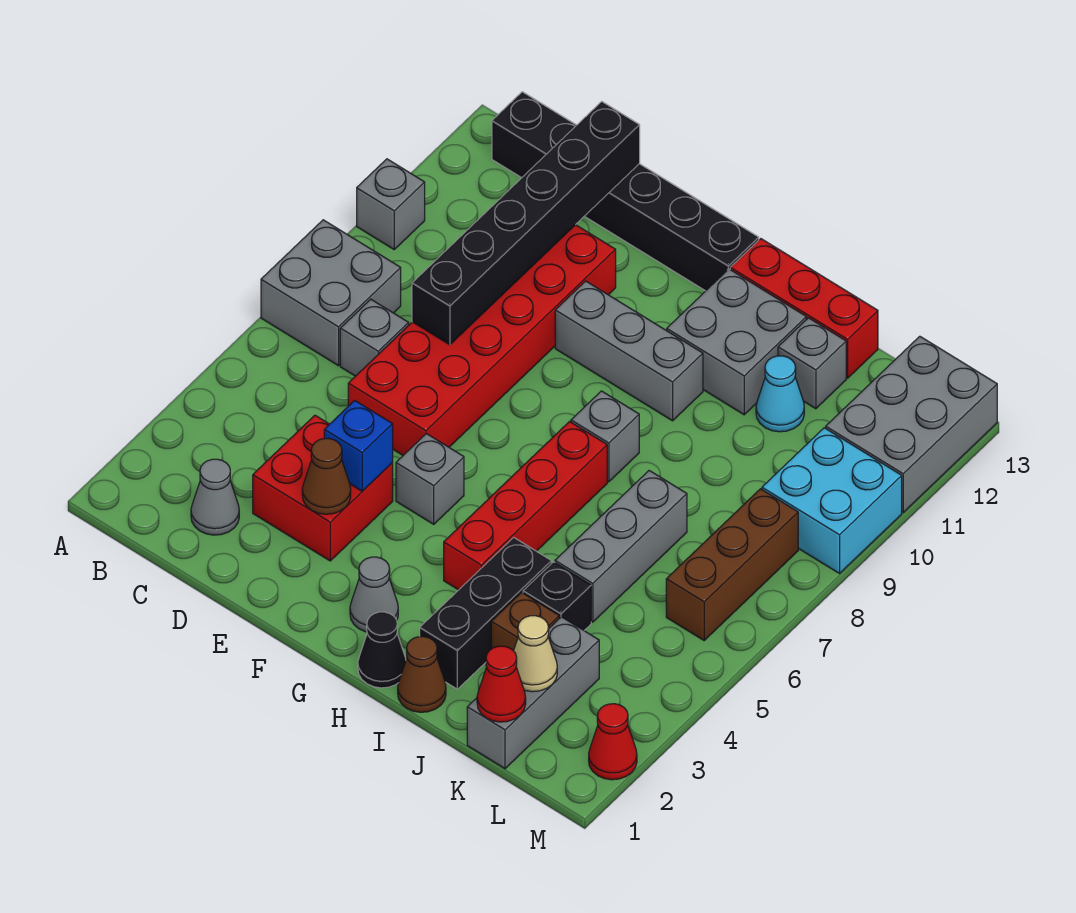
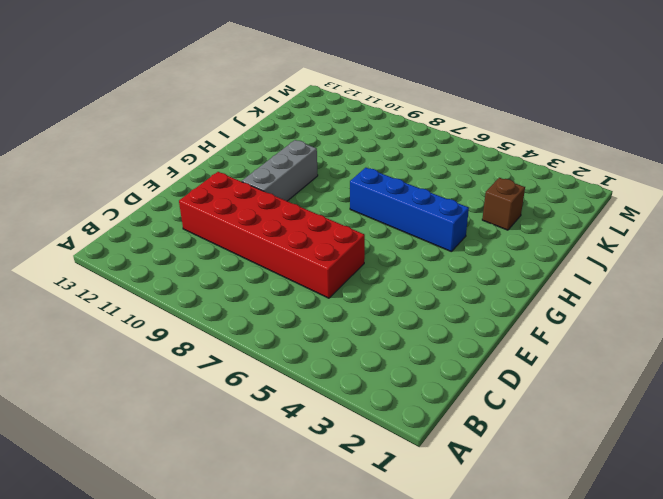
blue brick H4:H7 level 1 -> red brick H4:H7 level 1
none -> grey brick A7:B8 level 1
none -> grey brick A10 level 1
none -> black brick B13:G13 level 1
none -> grey cone C2 level 1

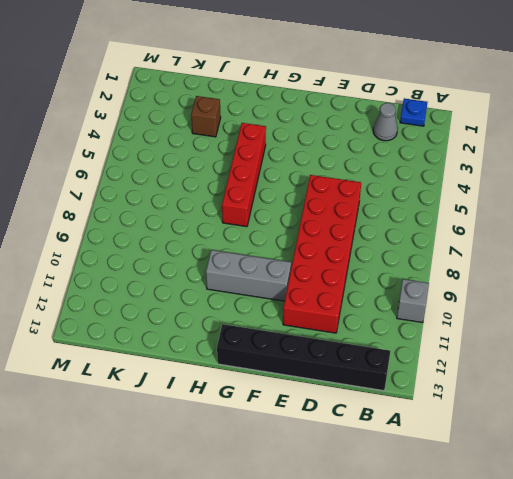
blue plate B1 level 1 -> none
none -> grey brick A7:B8 level 1
none -> grey brick C7 level 1
none -> red brick D3:E4 level 1
none -> grey brick F5 level 1

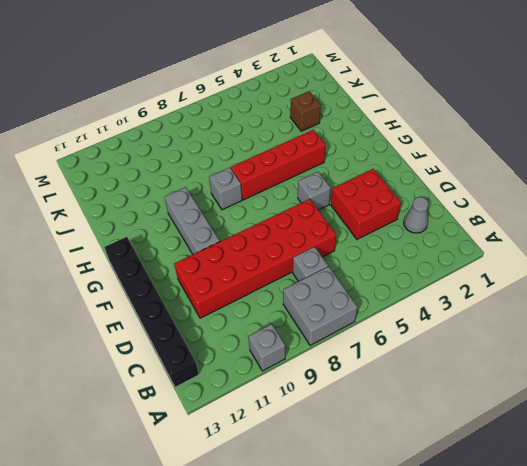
none -> grey cone G2 level 1
none -> black cone H1 level 1
none -> grey brick H11:I12 level 1
none -> red brick H13:J13 level 1

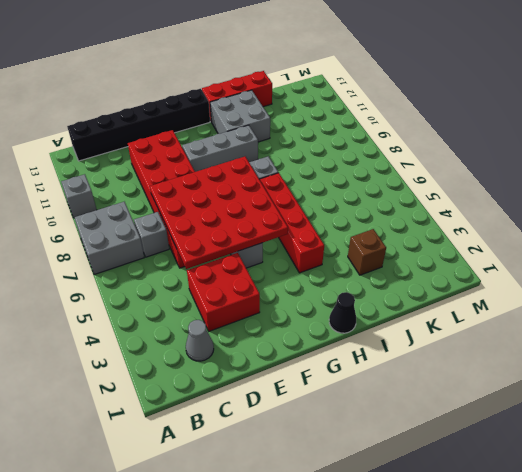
red plate D5:G8 level 2 -> black brick D8:D13 level 2
none -> grey cone G2 level 1
none -> brown cone I1 level 1
none -> black brick I2:I4 level 1
none -> black brick J4 level 1

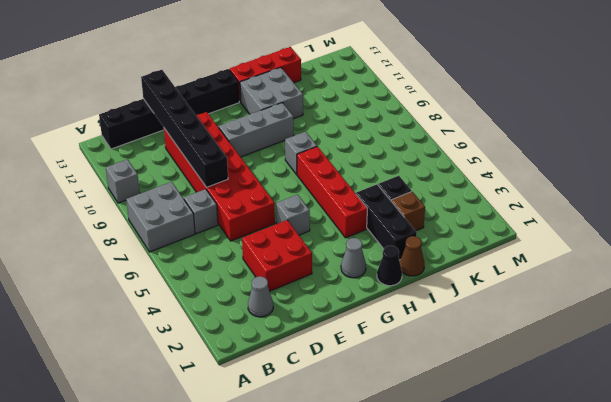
none -> grey brick J5:J7 level 1
none -> cyan cone J11 level 1
none -> grey brick J12 level 1
none -> grey brick K1:K3 level 1

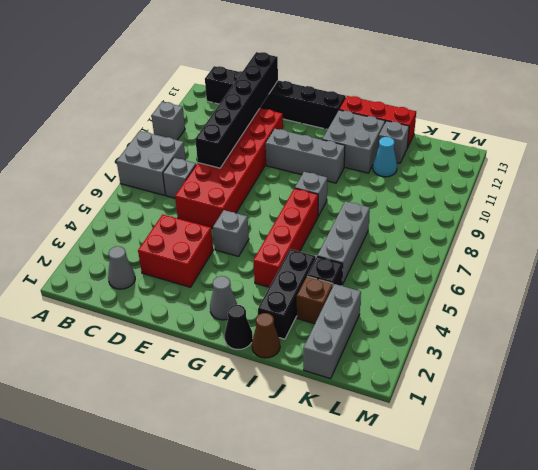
none -> brown brick L6:L8 level 1
none -> cyan brick L9:M10 level 1
none -> grey brick L11:M13 level 1
none -> red cone M2 level 1

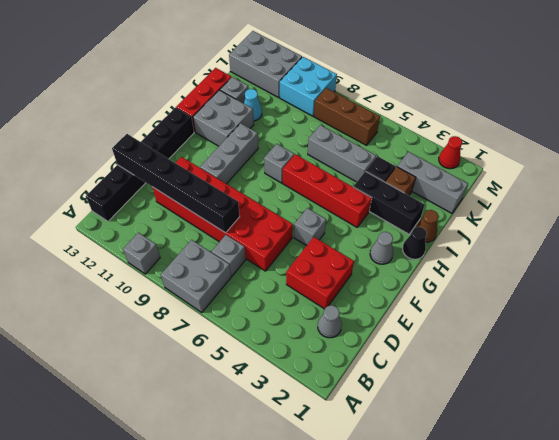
none -> brown cone E3 level 2
none -> blue brick E4 level 2
none -> red cone K1 level 2
none -> tan cone K2 level 2

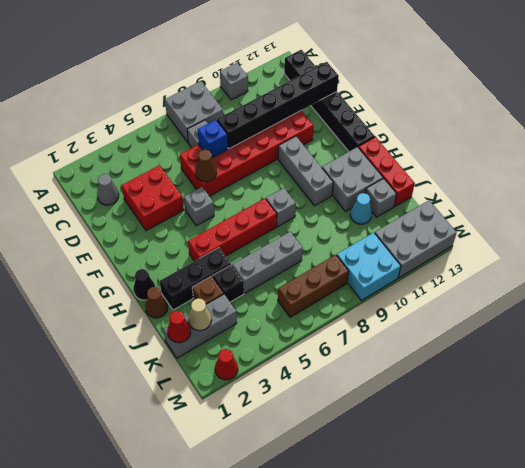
blue brick D7 level 2 -> blue brick E4 level 2
brown cone E6 level 2 -> brown cone E3 level 2
none -> grey cone G2 level 1

